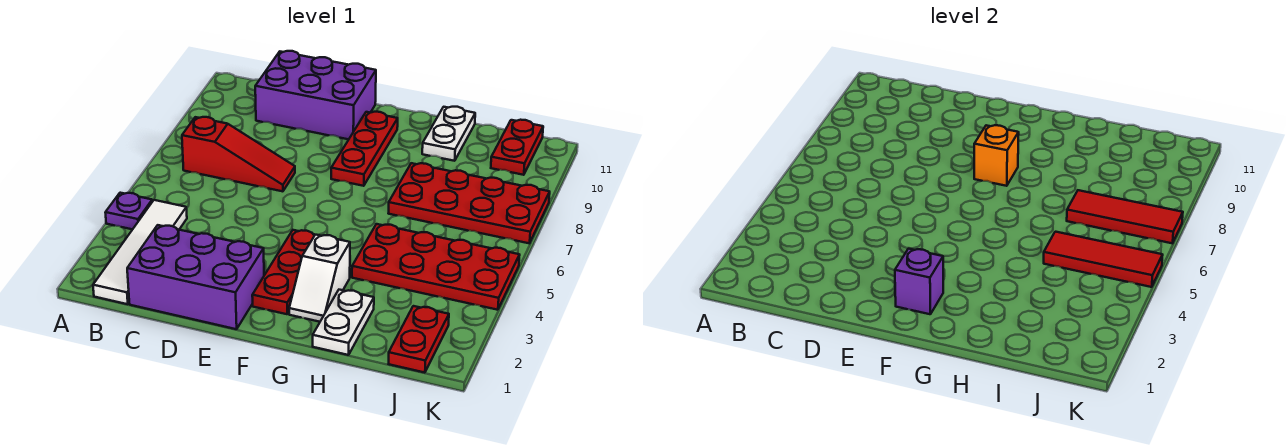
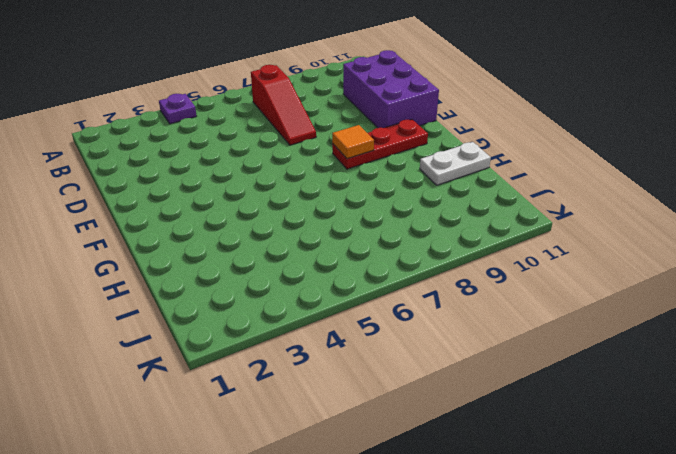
orange tile F8 level 2 -> orange brick F8 level 2
none -> white tile B1:B4 level 1
none -> purple brick C1:E2 level 1
none -> red plate F2:F4 level 1

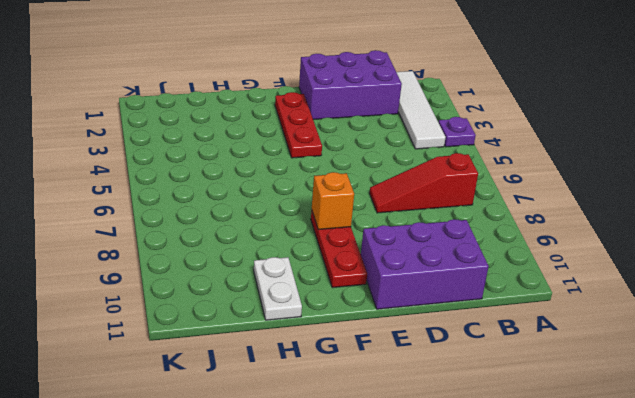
none -> white slope G2:G3 level 1 top 3
none -> white plate H1:H2 level 1
none -> red plate H4:K5 level 1

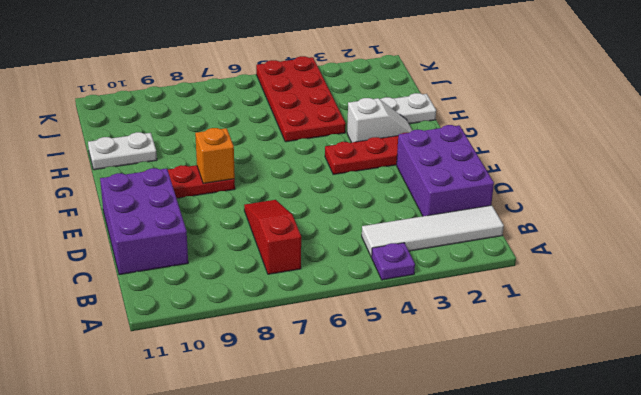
none -> red plate H7:K8 level 1
none -> red plate J1:J2 level 1
none -> red plate J10:J11 level 1

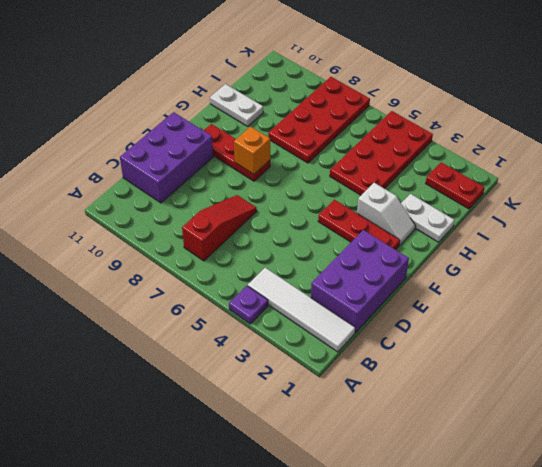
none -> red plate J10:J11 level 1
none -> purple brick F2 level 2
none -> red tile I5:K5 level 2

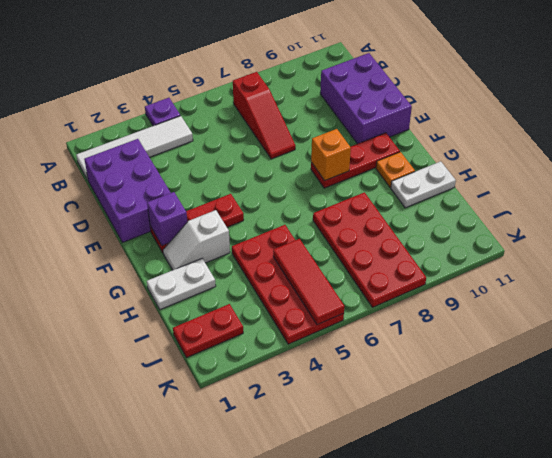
orange plate G10 level 1 -> none
none -> red plate J10:J11 level 1
none -> red tile I7:K7 level 2

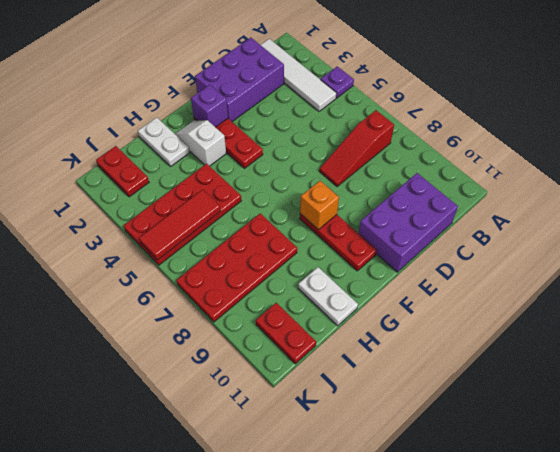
none -> red tile I7:K7 level 2

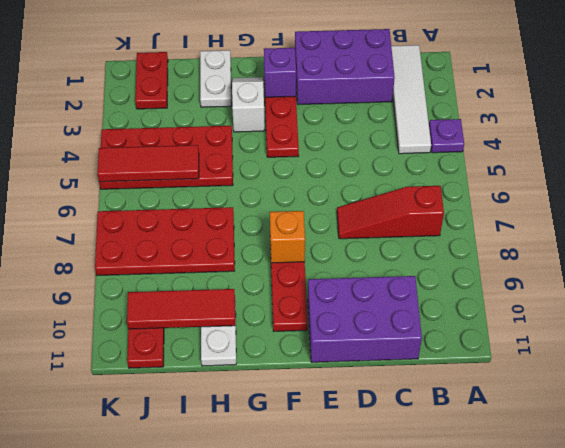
red tile H10:J10 level 2 -> red tile I7:K7 level 2

